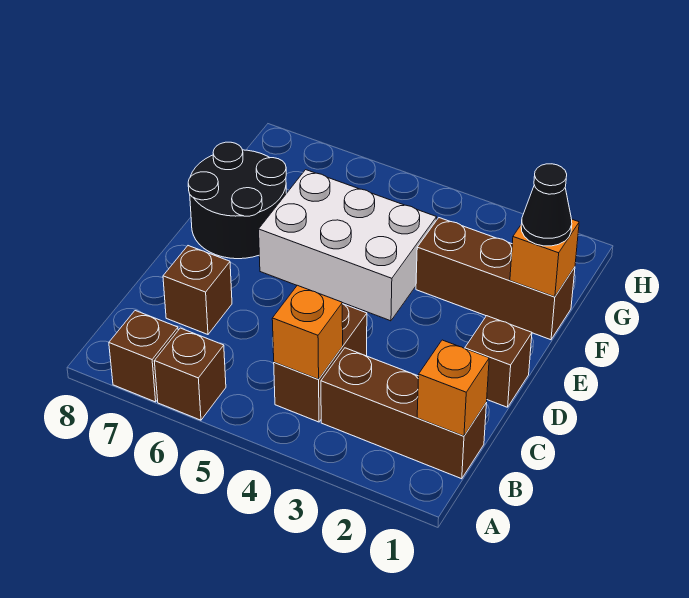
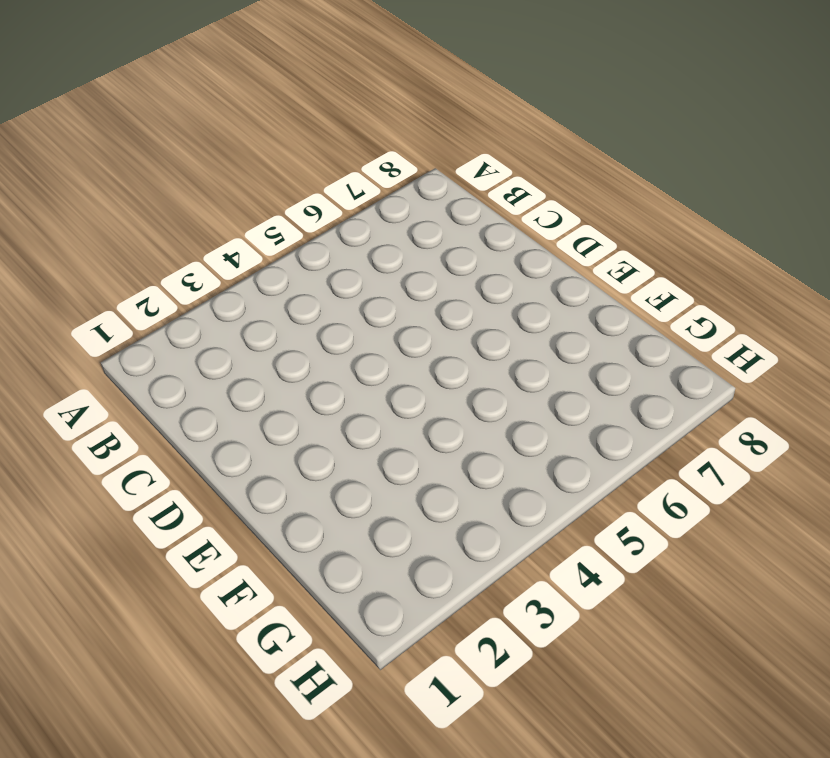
none -> brown brick A6 level 1
none -> brown brick A7 level 1
none -> brown brick B1:B3 level 1

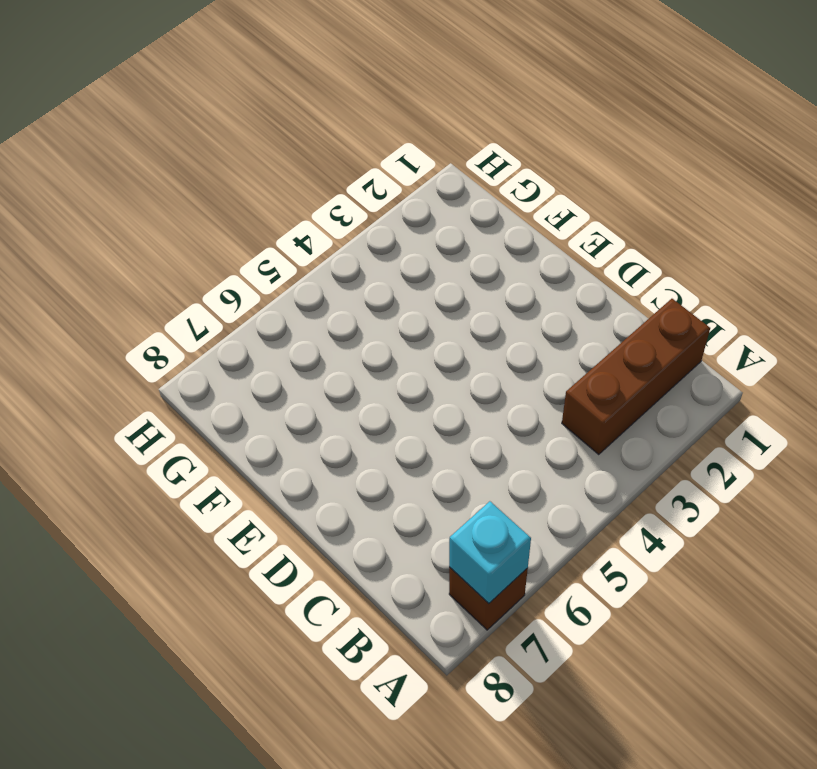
cyan brick A7 level 2 -> none
none -> brown brick A6 level 1
none -> brown brick B4:C4 level 1
none -> brown brick C7 level 1

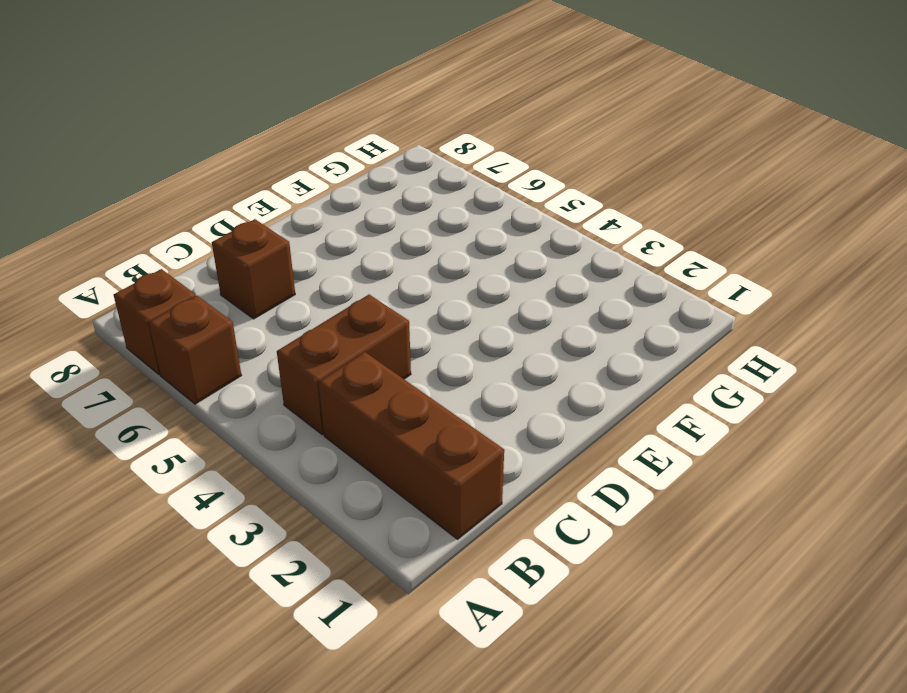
none -> brown brick D1 level 1
none -> white brick E4:F6 level 1
none -> black round brick E7:F8 level 1

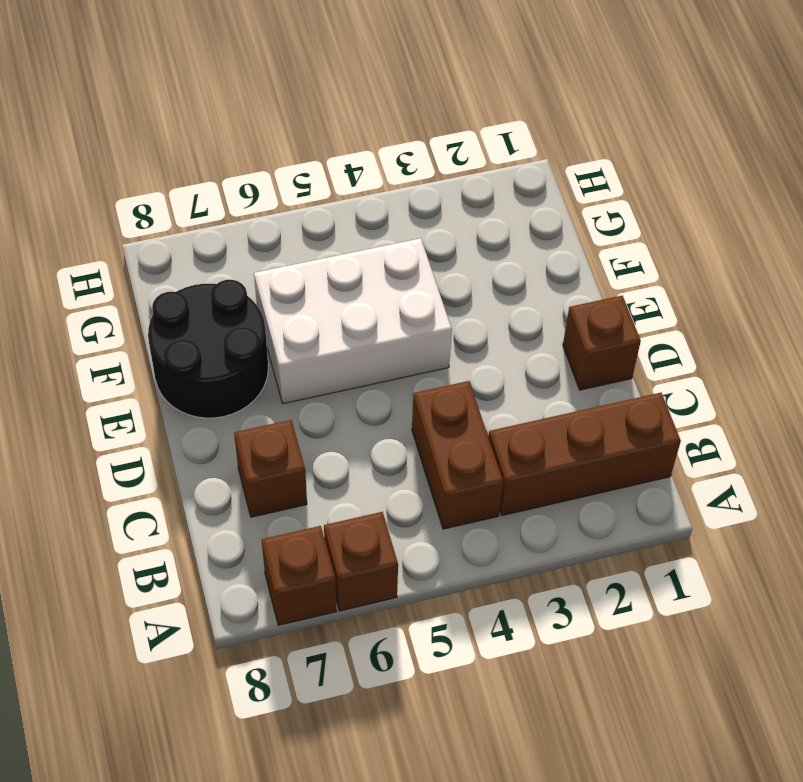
none -> brown brick F1:F3 level 1
none -> orange brick B1 level 2
none -> orange brick B4 level 2

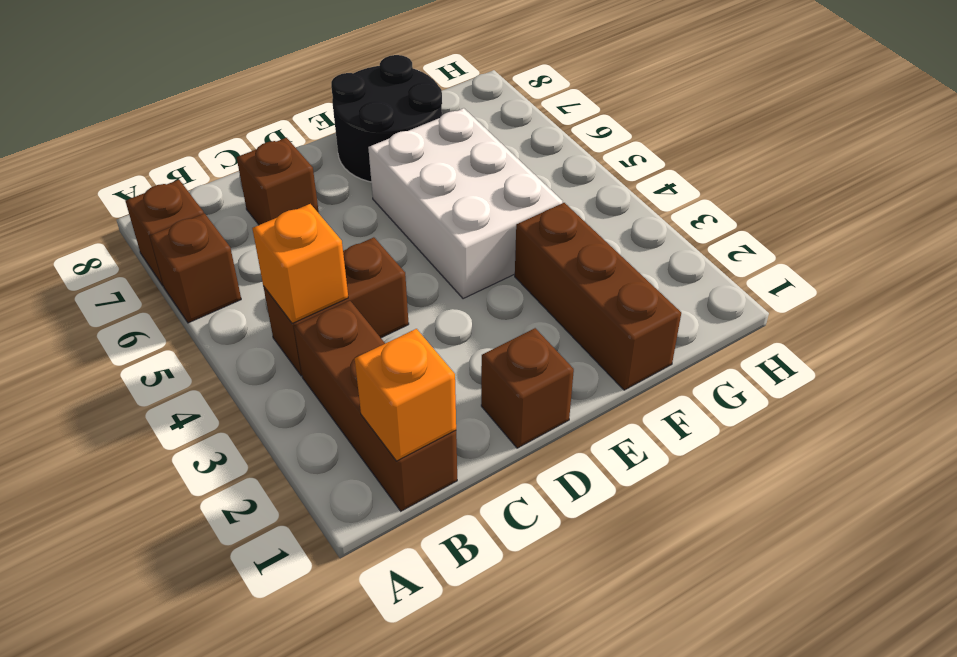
none -> orange brick F1 level 2
none -> black cone F1 level 3

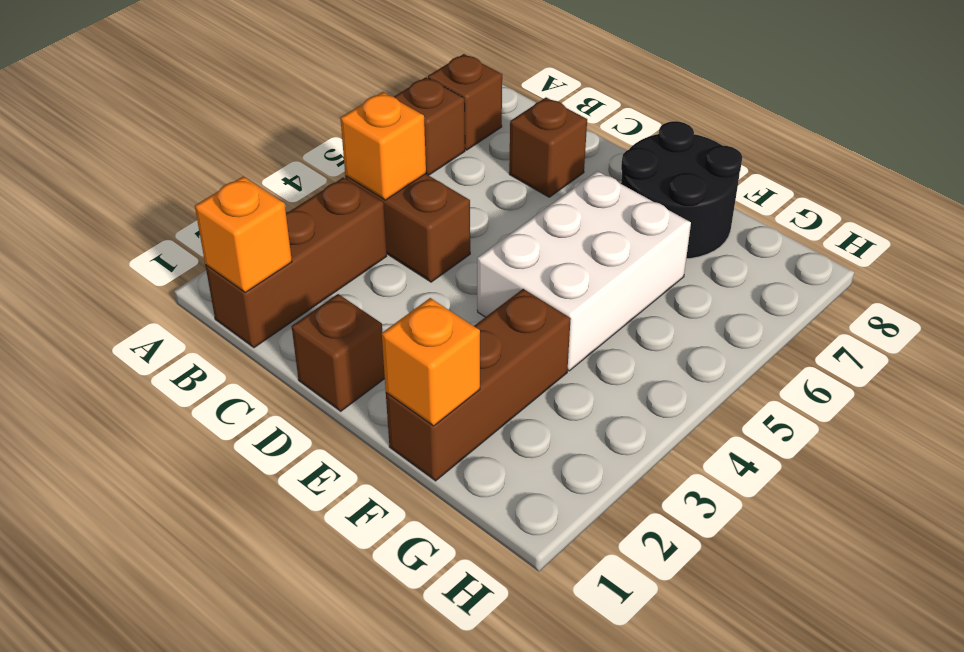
none -> black cone F1 level 3

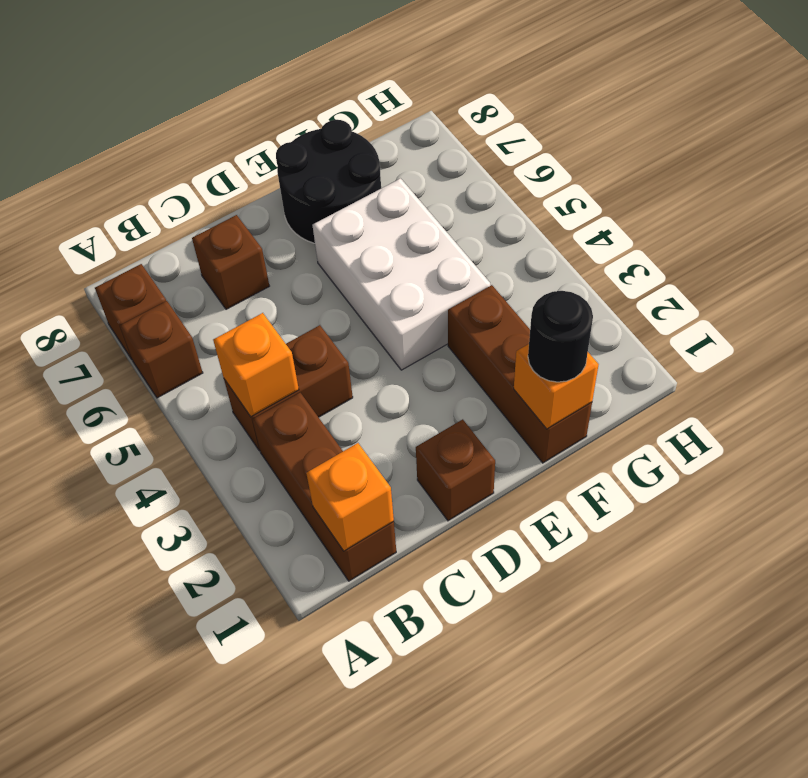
black round brick F1 level 3 -> black cone F1 level 3

